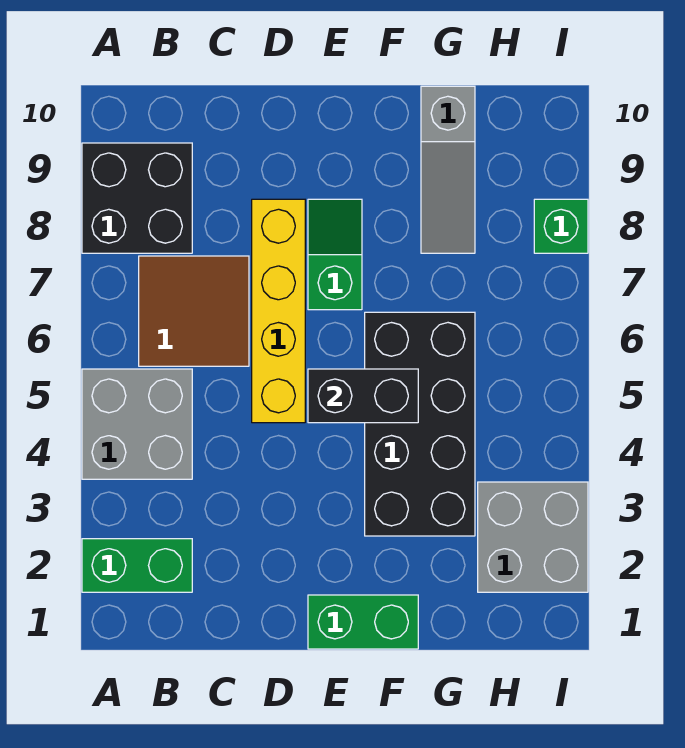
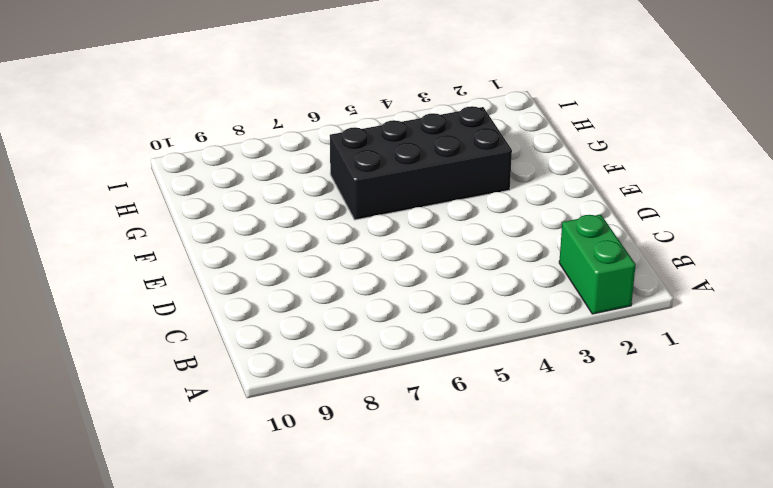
none -> grey brick A4:B5 level 1
none -> black brick A8:B9 level 1
none -> brown tile B6:C7 level 1

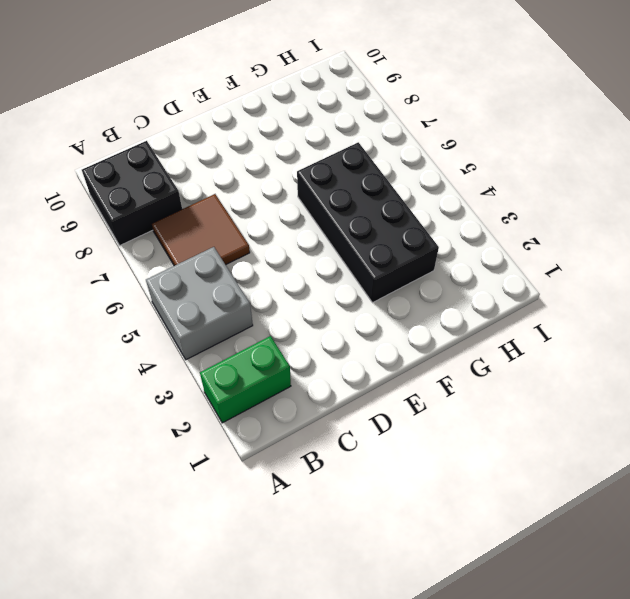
none -> yellow brick D5:D8 level 1
none -> green brick E1:F1 level 1
none -> green slope E7:E8 level 1 top 7

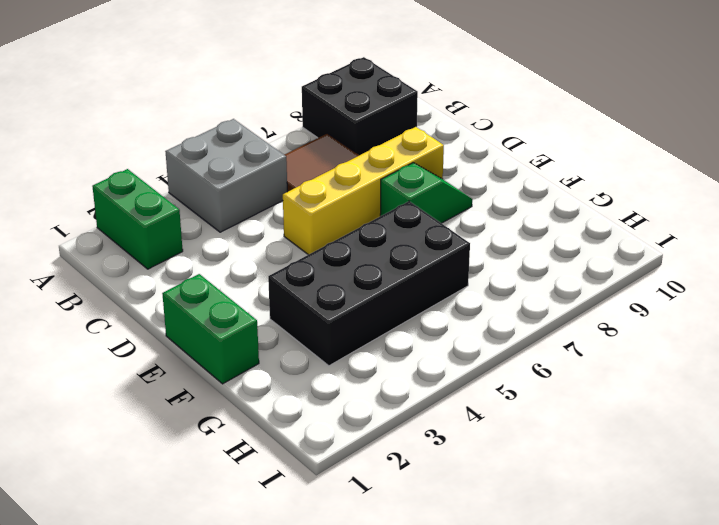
none -> grey slope G8:G10 level 1 top 10
none -> grey brick H2:I3 level 1
none -> green brick I8 level 1

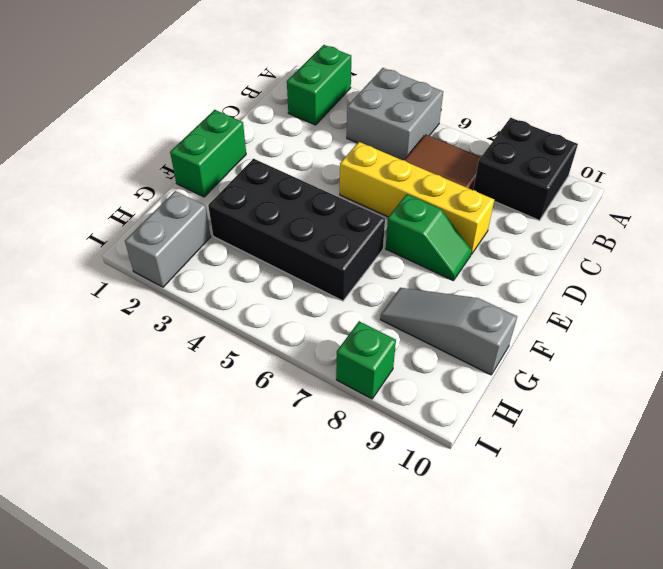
grey brick H2:I2 level 1 -> grey brick H2:I3 level 1
none -> black brick E5:F5 level 2

